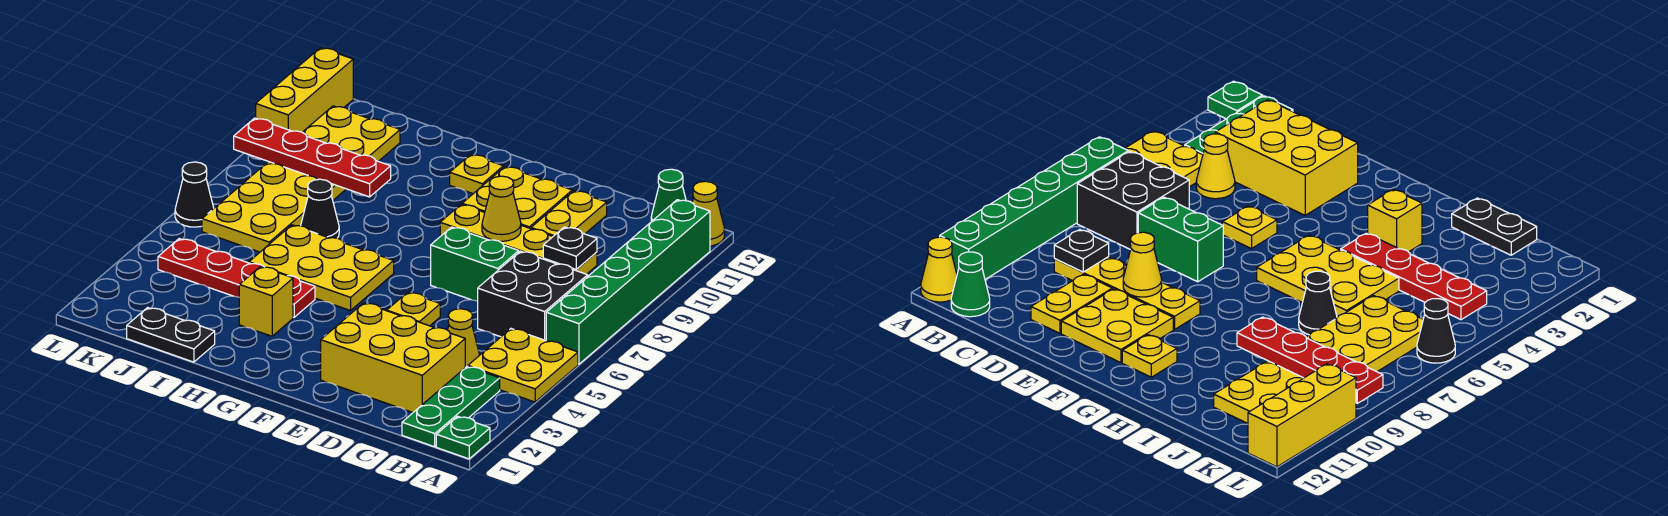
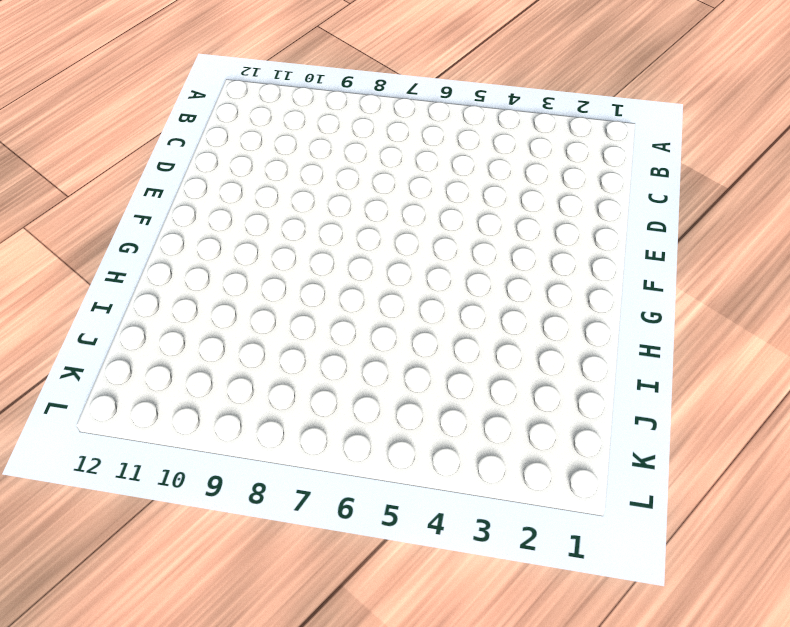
none -> green plate A1 level 1
none -> yellow plate A4:B5 level 1
none -> green brick A6:A11 level 1

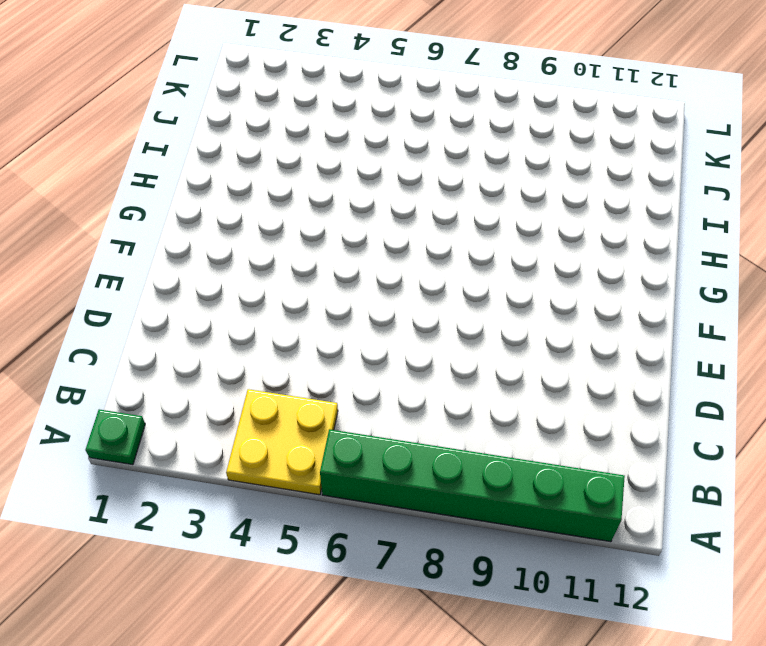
none -> yellow cone A12 level 1
none -> green plate B1:B3 level 1
none -> black brick B6:C7 level 1

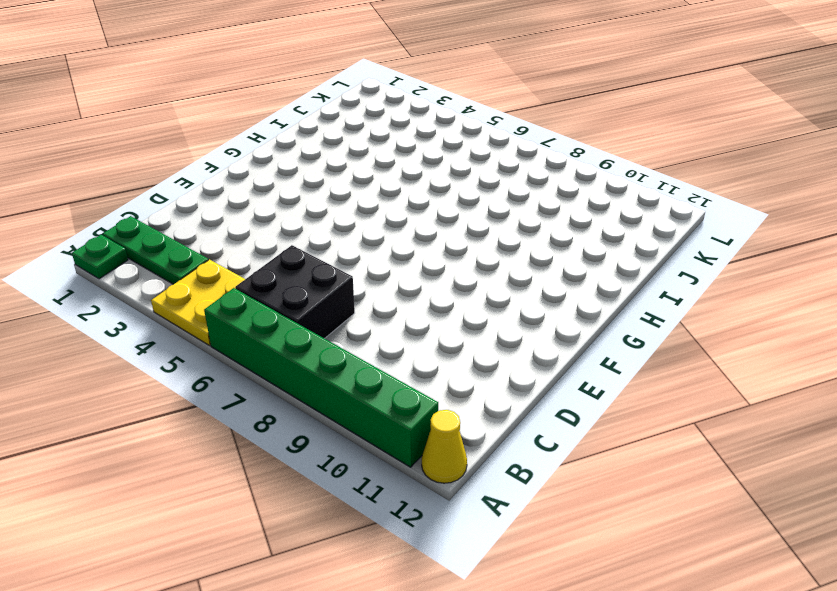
none -> green cone B12 level 1
none -> yellow brick C2:E3 level 1
none -> yellow cone C4 level 1

